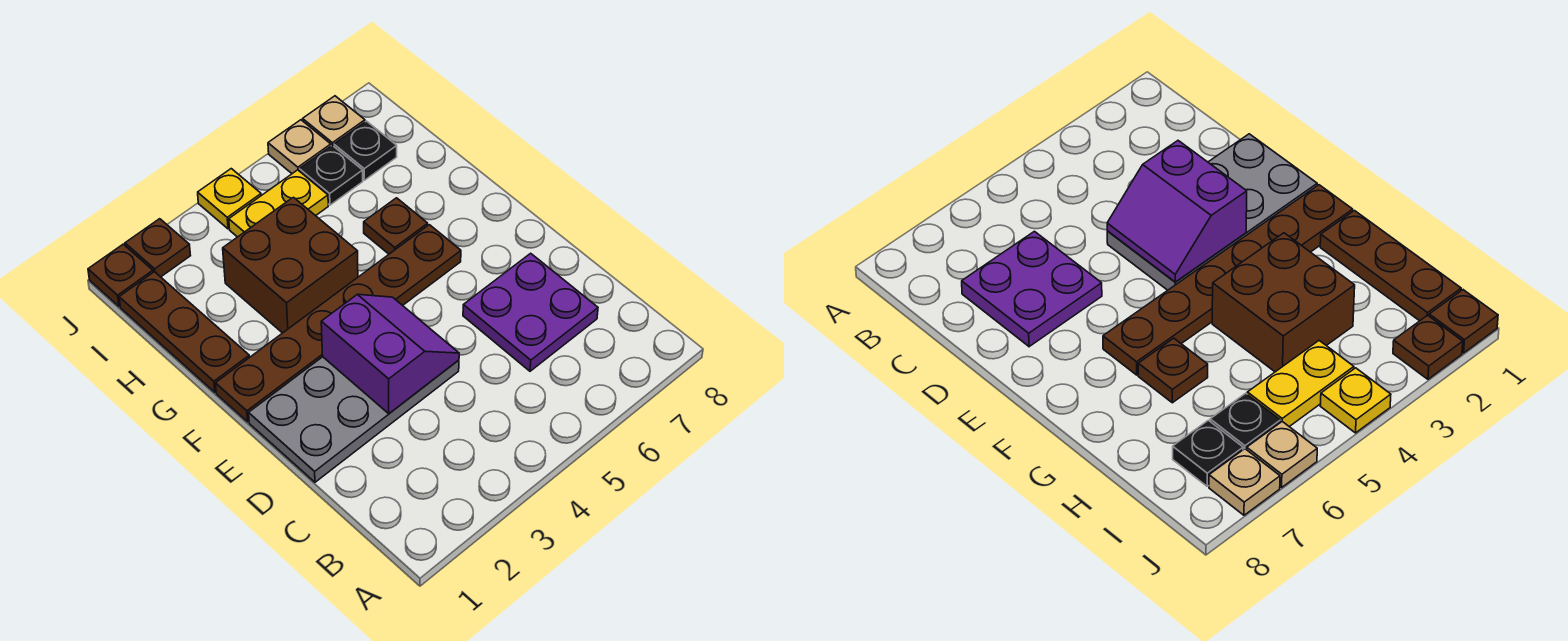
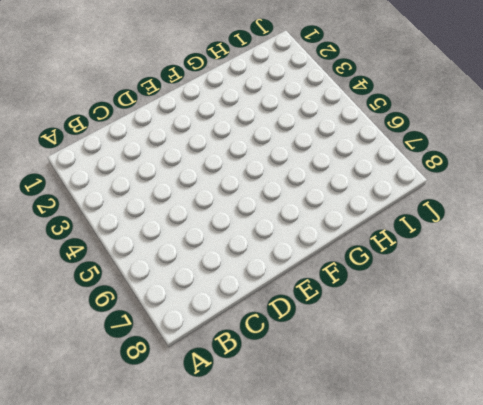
none -> purple plate C6:D7 level 1
none -> grey plate D1:E4 level 1
none -> brown plate F1:F6 level 1

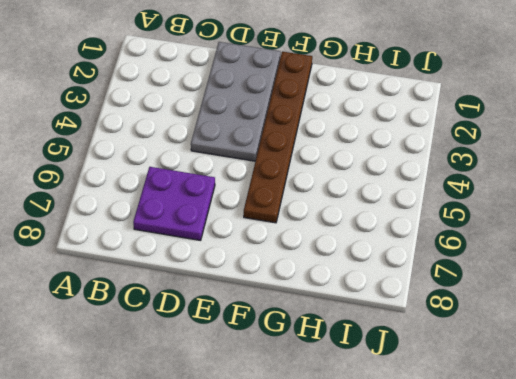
none -> brown plate G1:I1 level 1
none -> brown brick G3:H4 level 1
none -> brown plate G6 level 1

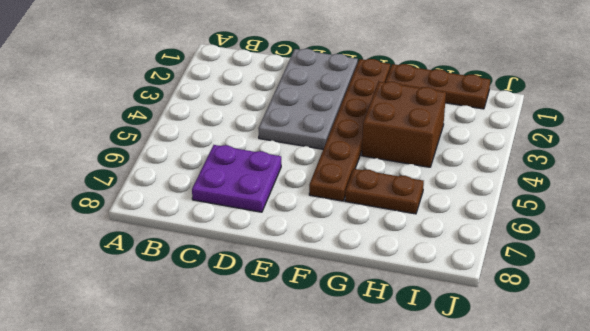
brown plate G6:H6 level 1 -> brown plate G6 level 1
none -> yellow plate I4:I5 level 1
none -> black plate I6 level 1
none -> black plate I7 level 1

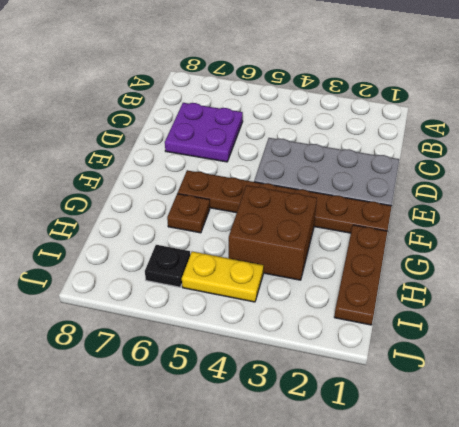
none -> black plate I7 level 1
none -> brown plate J1 level 1
none -> brown plate J2 level 1

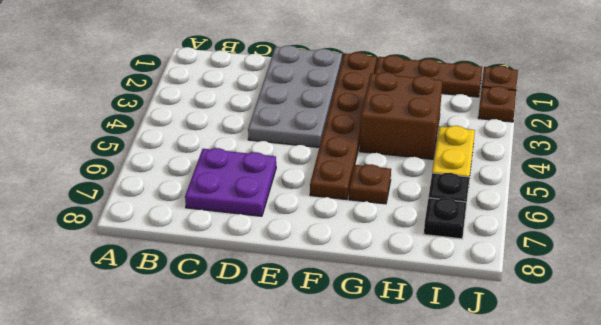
none -> yellow plate J4 level 1
none -> tan plate J6 level 1
none -> tan plate J7 level 1

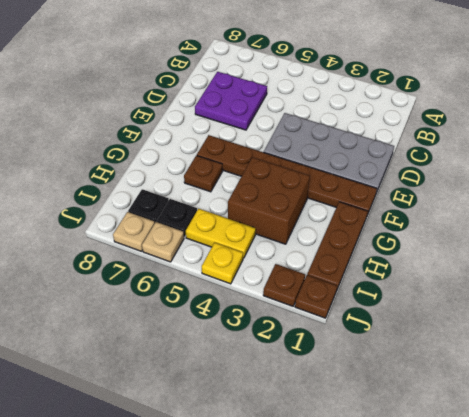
none -> purple slope D3:E4 level 2 top 3

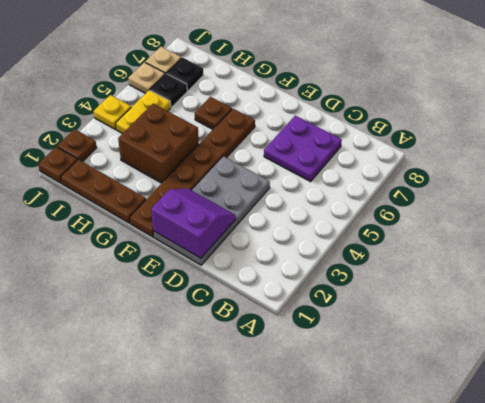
purple slope D1:E2 level 2 top 1 -> purple slope D3:E4 level 2 top 3

